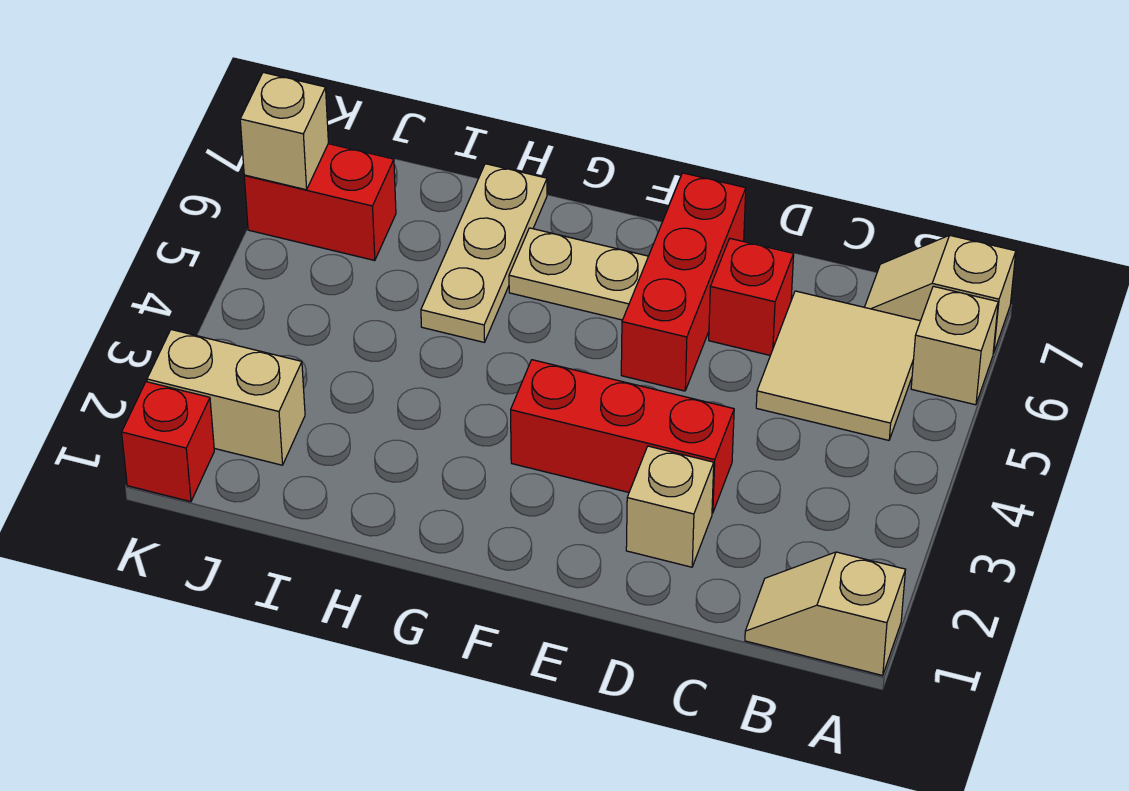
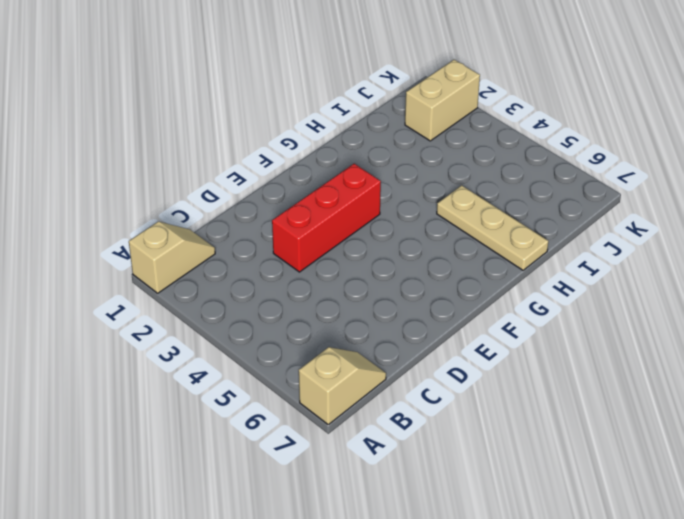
none -> tan brick A6 level 1
none -> tan tile B5:C6 level 1
none -> tan brick D2 level 1

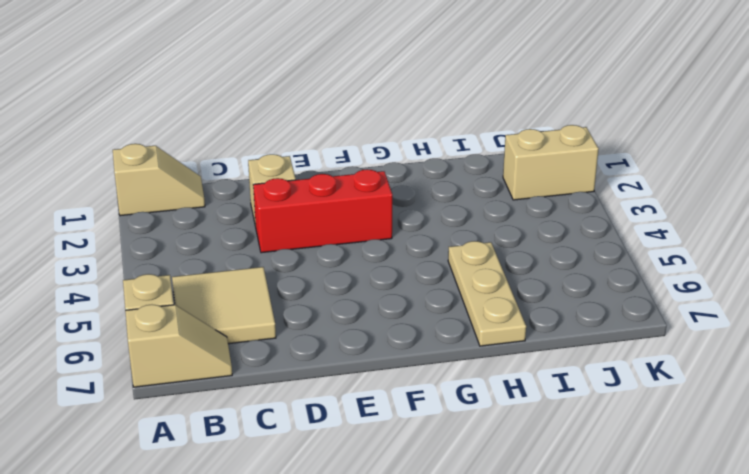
none -> red brick D6 level 1
none -> red brick E5:E7 level 1
none -> tan plate F6:G6 level 1

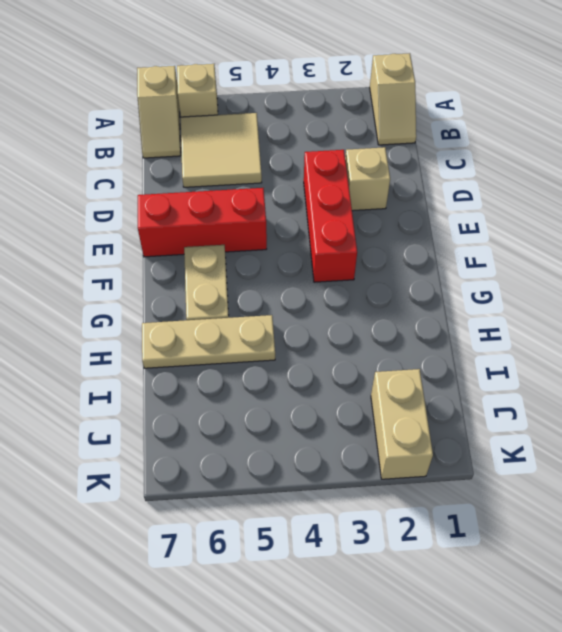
none -> red brick D6 level 1
none -> red brick J6:K6 level 1
none -> red brick K1 level 1

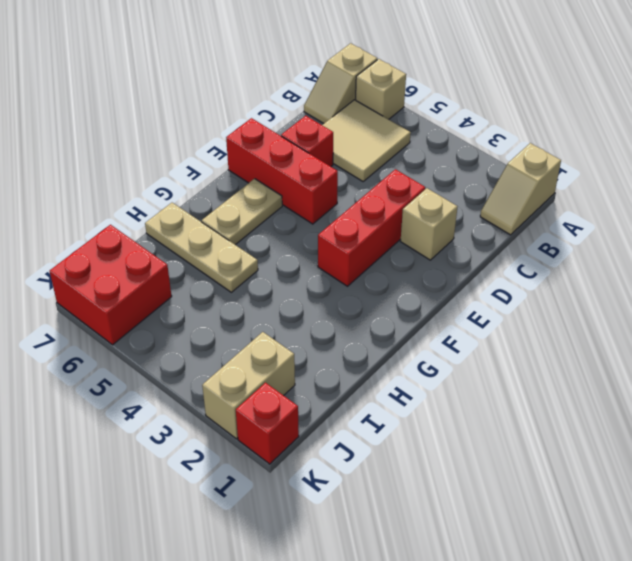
red brick J6:K7 level 1 -> red brick J6:K6 level 1
none -> tan brick K6 level 2

